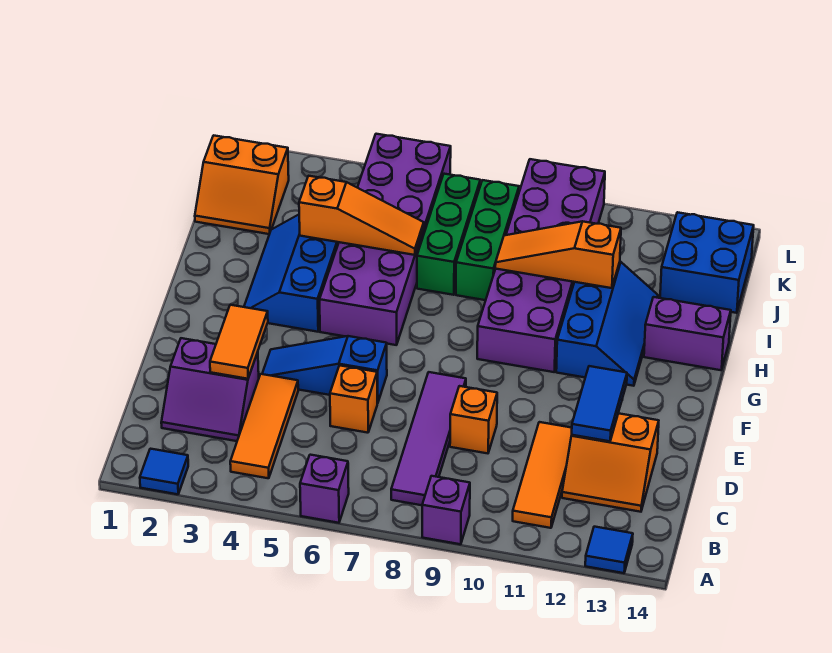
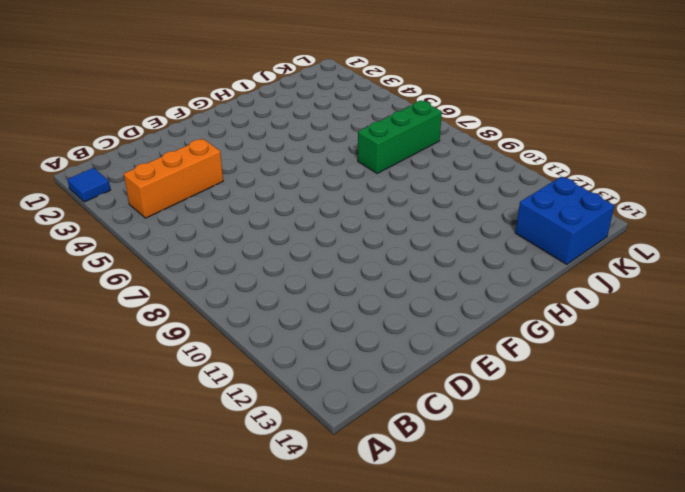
orange brick B4:D4 level 1 -> orange tile B4:D4 level 1
none -> purple brick A6 level 1
none -> purple brick A9 level 1
none -> blue tile A13 level 1

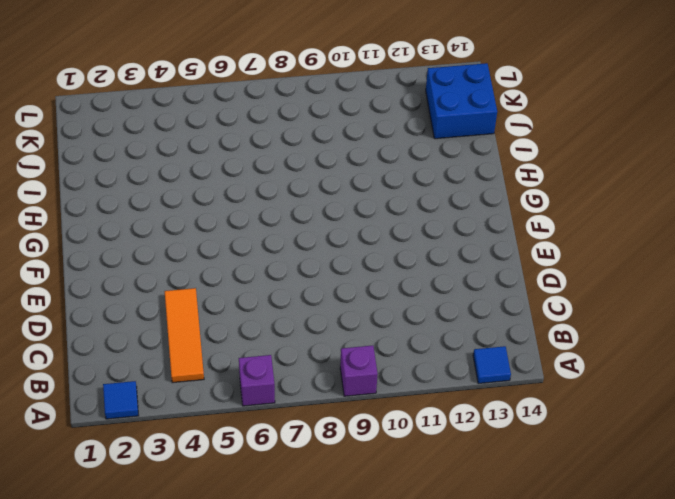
none -> purple tile B8:E8 level 1
none -> orange tile B11:D11 level 1
none -> purple slope C2:D3 level 1 top D

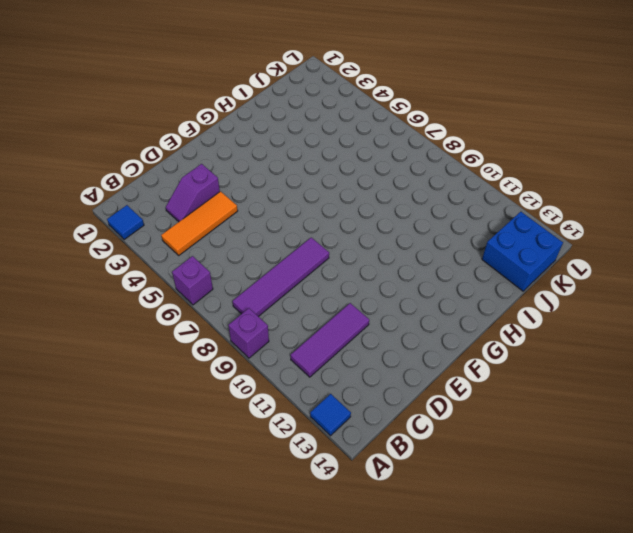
purple tile B11:D11 level 1 -> orange tile B11:D11 level 1
purple slope C3:D3 level 1 top D -> purple slope C2:D3 level 1 top D
none -> orange slope C12:D13 level 1 top D
none -> orange brick D6 level 1
none -> orange brick D9 level 1

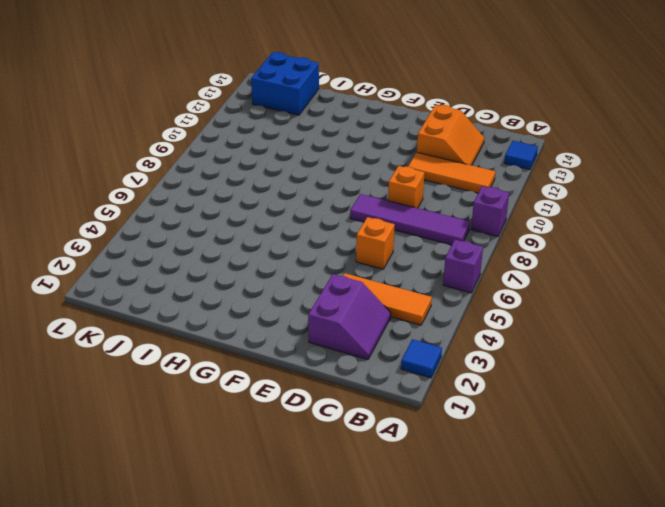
none -> blue slope E4:E6 level 1 top 6
none -> blue slope G3:I4 level 1 top 4
none -> purple brick G5:L6 level 1

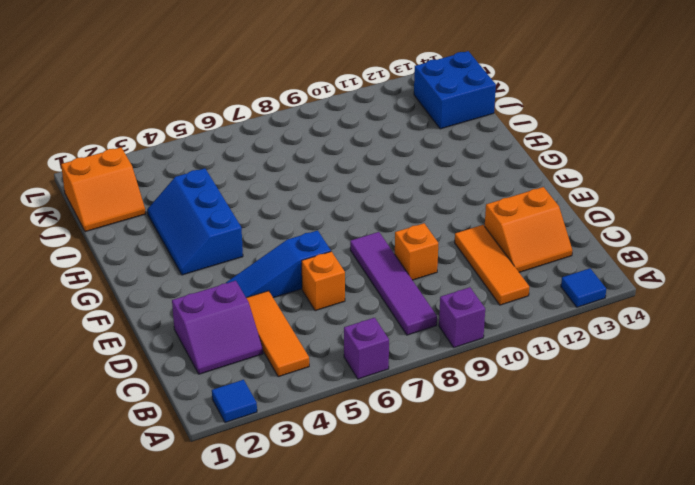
none -> purple brick G5:L6 level 1
none -> purple brick G9:L10 level 1
none -> blue slope G11:I12 level 1 top 11

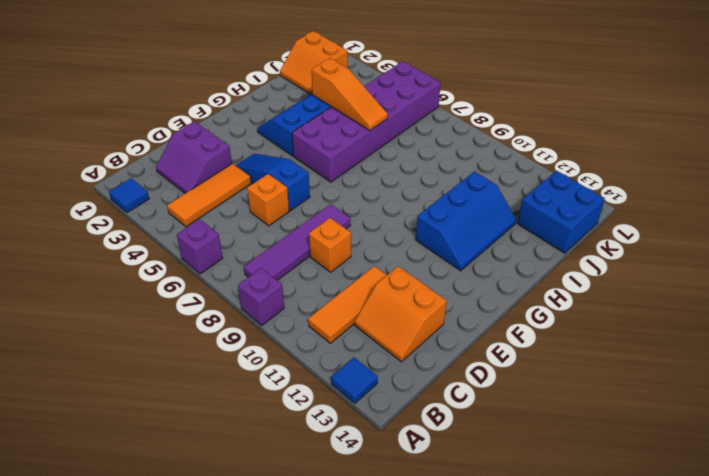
none -> purple brick G9:L10 level 1
none -> purple brick H13:H14 level 1
none -> green brick I7:K7 level 1

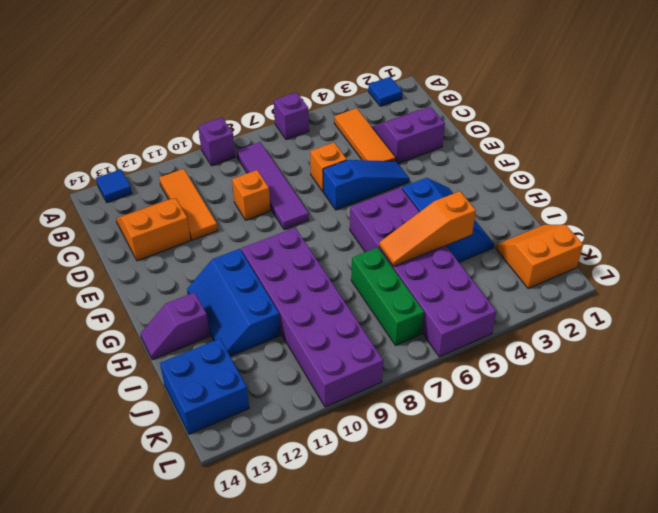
purple slope H13:H14 level 1 top 13 -> purple brick H13:H14 level 1
none -> green brick I8:K8 level 1
none -> orange tile D3:E3 level 2
none -> blue tile D12:E12 level 2

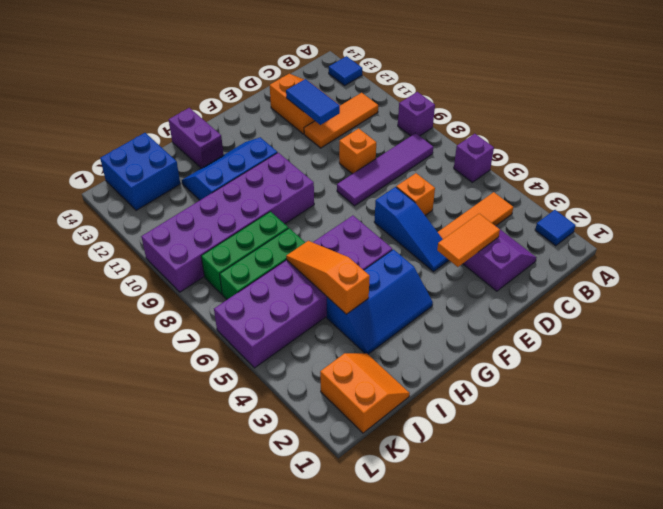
blue tile D11:D12 level 2 -> blue tile D12:E12 level 2
none -> orange slope I9:I11 level 2 top 11

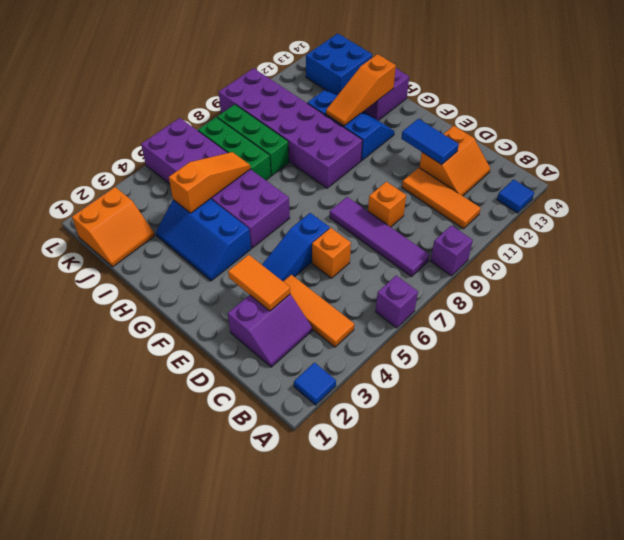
orange slope H11:H13 level 2 top 13 -> orange slope I9:I11 level 2 top 11

